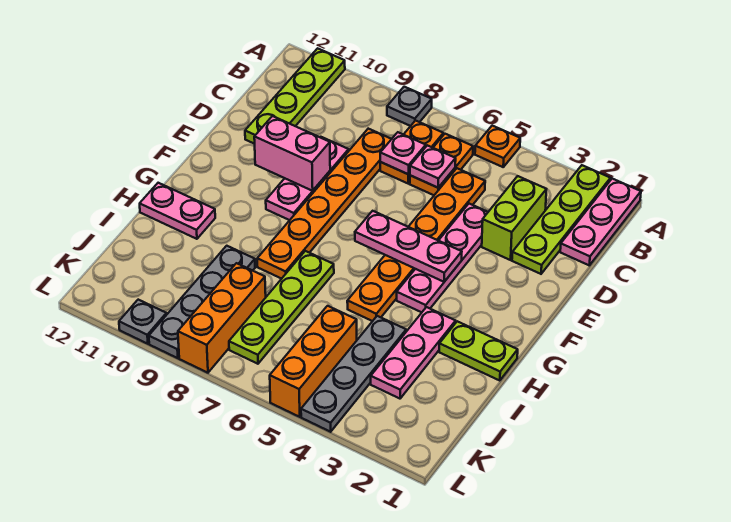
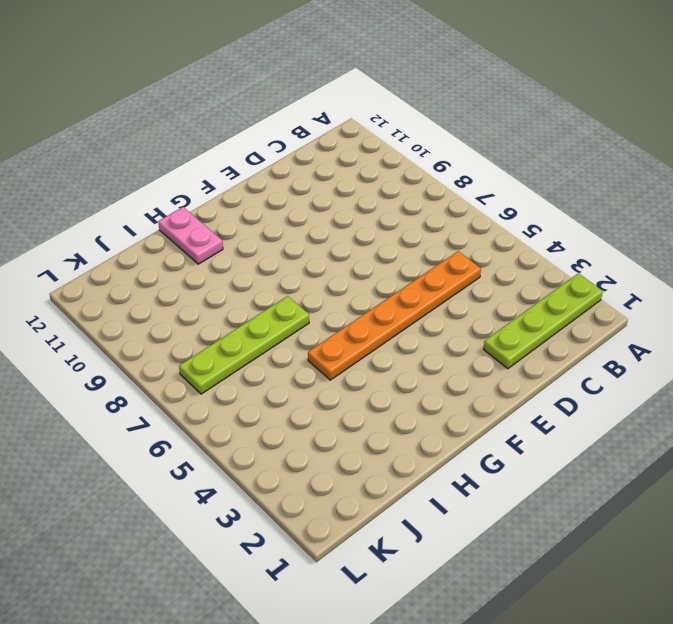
none -> pink plate A1:C1 level 1
none -> orange plate A5 level 1
none -> grey plate A8 level 1

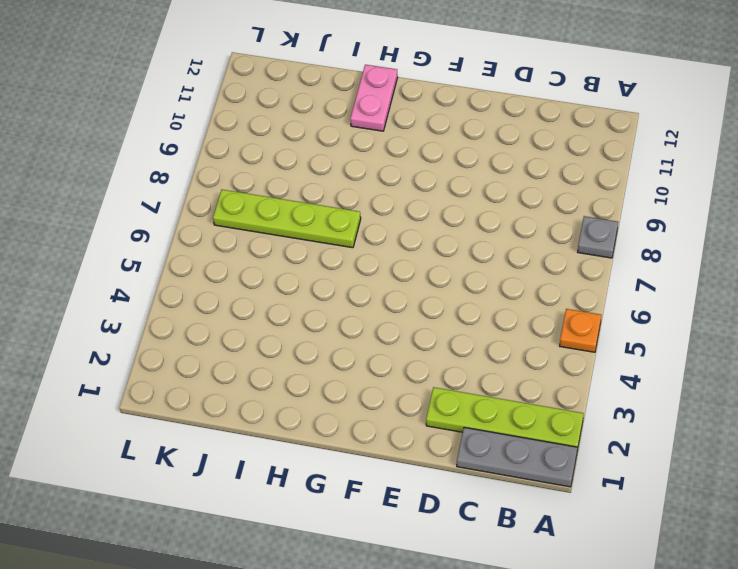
grey plate A1:C1 level 1 -> pink plate A1:C1 level 1
none -> lime plate A11:D11 level 1
none -> orange plate B6:C6 level 1
none -> orange plate B7:C7 level 1

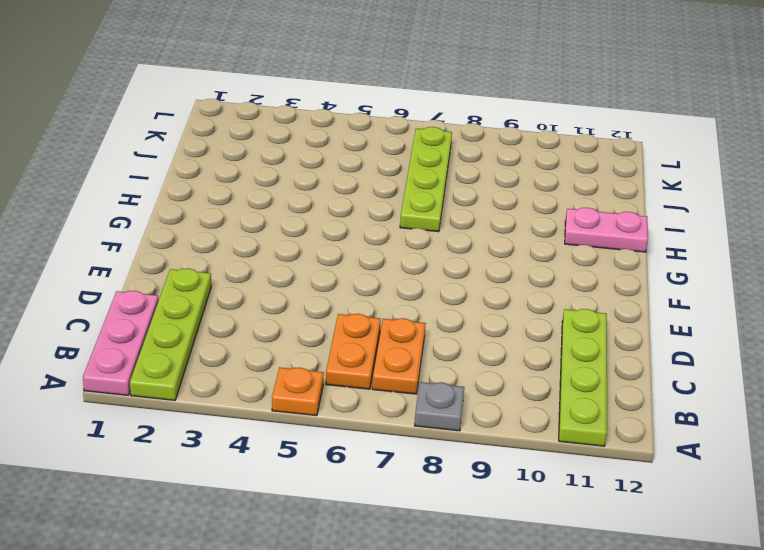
none -> lime brick C3:D3 level 1
none -> orange plate C5:H5 level 1
none -> orange plate C8:H8 level 1

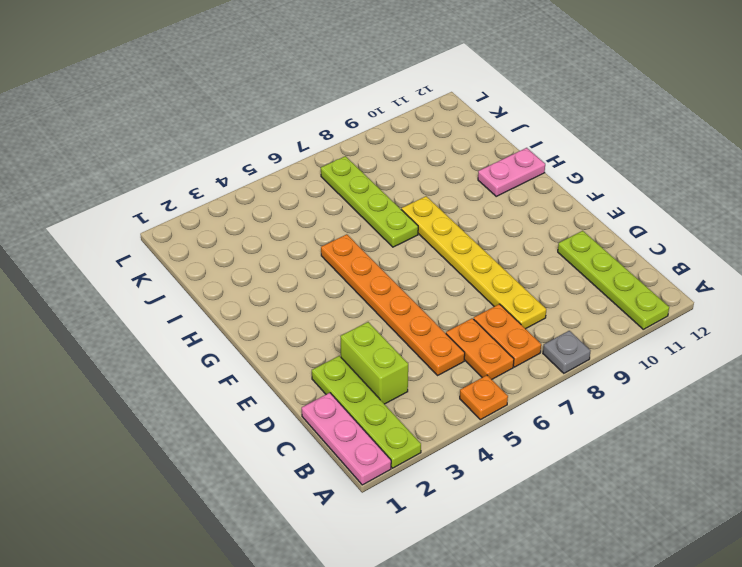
yellow plate C8:H8 level 1 -> orange plate C8:H8 level 1
none -> pink plate D4:G4 level 1
none -> pink plate D9:F9 level 1
none -> lime plate H1:H2 level 1

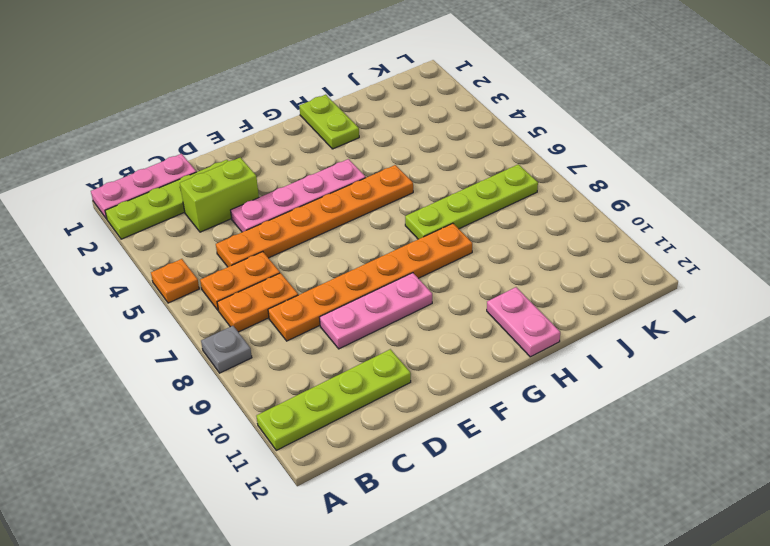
none -> pink plate H3:J3 level 1
none -> grey plate I4:L4 level 1
none -> grey plate I9:L9 level 1

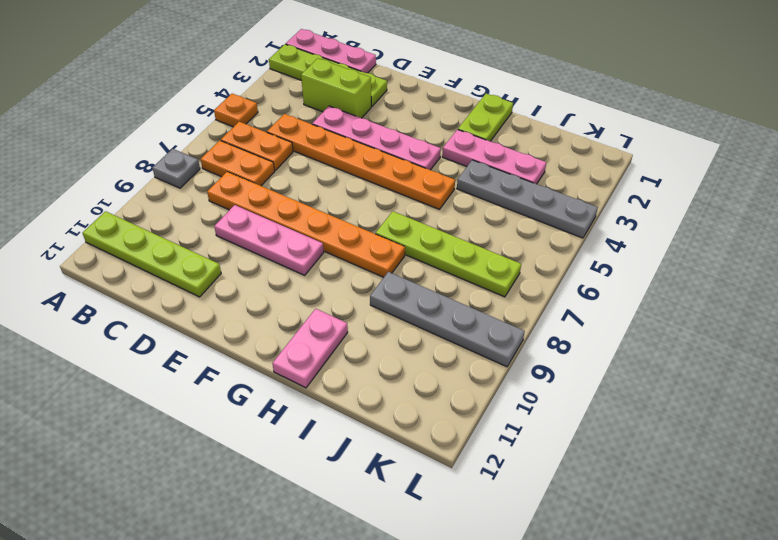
none -> orange brick J5:L5 level 1
none -> orange brick J8:L8 level 1
none -> grey plate L10 level 1

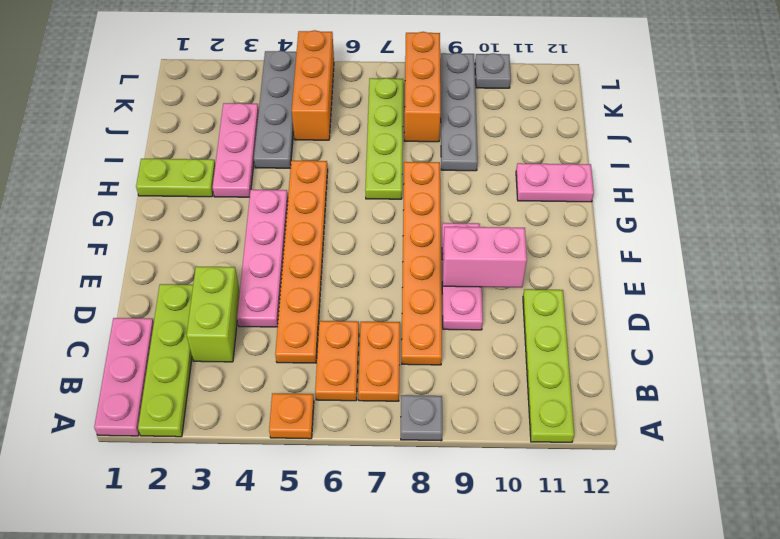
none -> pink plate C6 level 2
none -> pink plate C7 level 2
none -> pink plate F4:F6 level 2

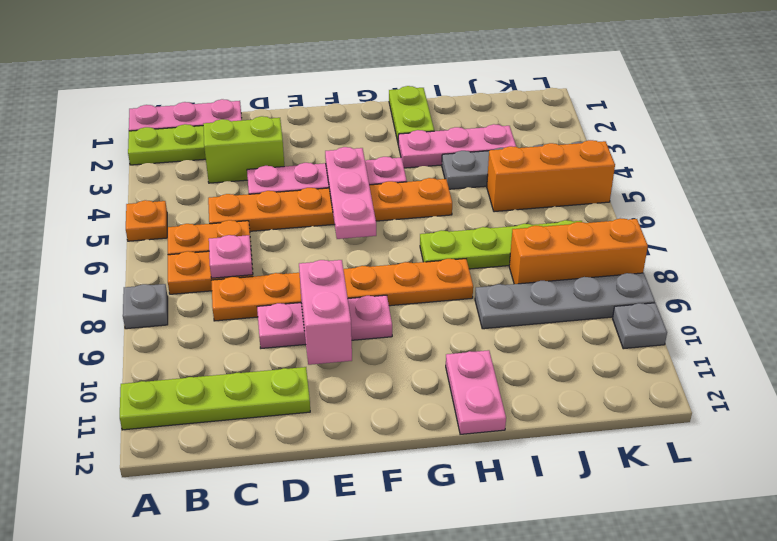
none -> pink plate C6 level 2

